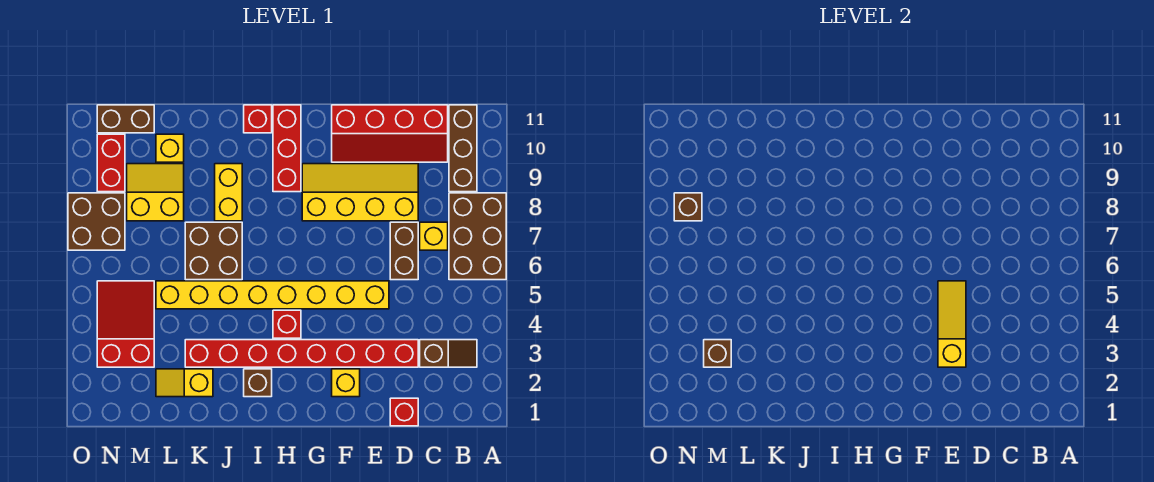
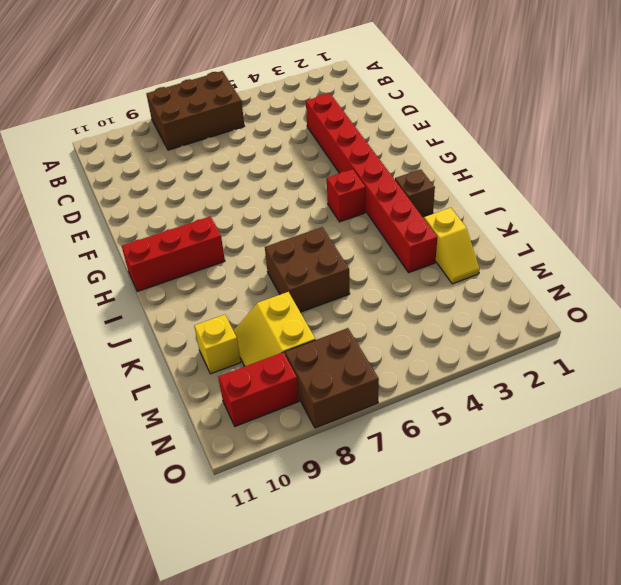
none -> brown slope B3:C3 level 1 top C
none -> brown brick B9:B11 level 1
none -> yellow brick C7 level 1

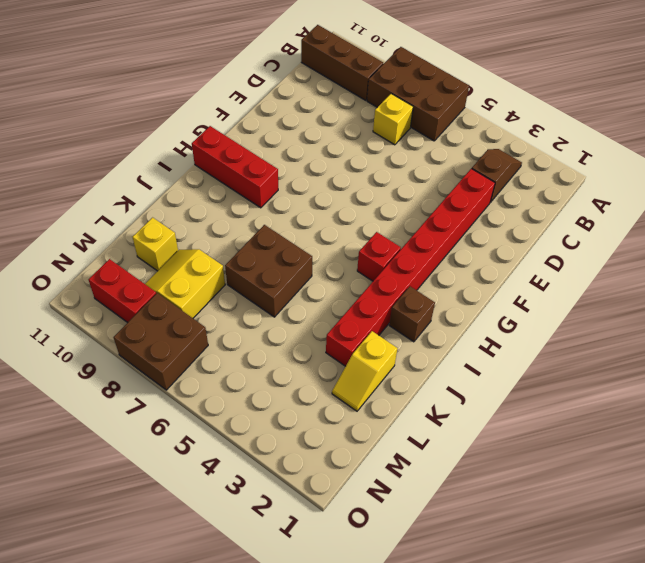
none -> red slope C10:F11 level 1 top 11
none -> red brick D1 level 1
none -> brown brick D6:D7 level 1

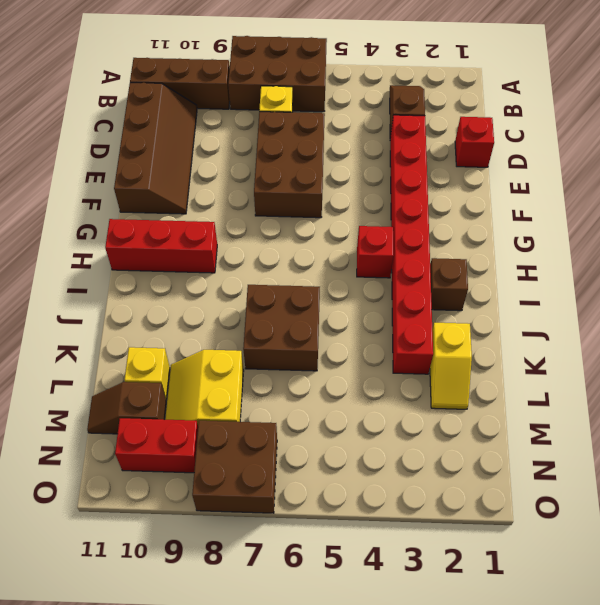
brown slope C10:F11 level 1 top 11 -> red slope C10:F11 level 1 top 11
brown brick D6:F7 level 1 -> brown brick D6:D7 level 1
brown slope M10:M11 level 1 top 10 -> brown brick M11:N11 level 1
none -> yellow slope D8:G9 level 1 top 8
none -> yellow brick E5:L5 level 1
none -> yellow brick F2 level 1

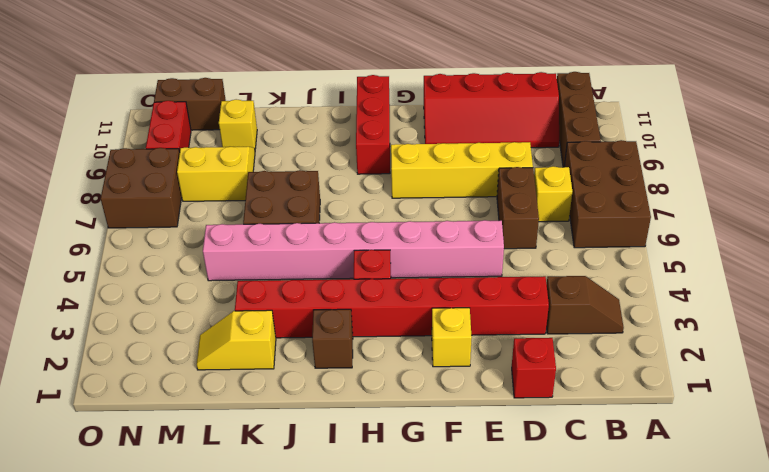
pink brick E5:L5 level 1 -> yellow brick E5:L5 level 1
none -> red brick I11 level 1
none -> yellow brick J8:J9 level 1
none -> red slope M3:N5 level 1 top 3

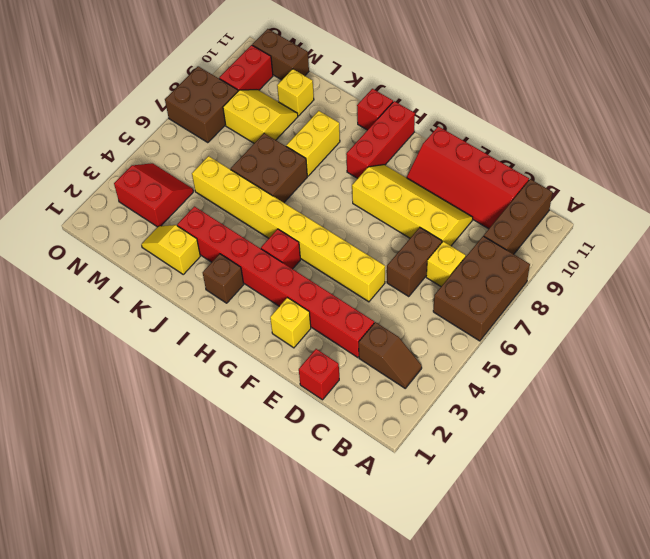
red slope M3:N4 level 1 top 3 -> red slope M3:N5 level 1 top 3
none -> yellow slope E3:E5 level 2 top 3
none -> brown brick M3 level 2
none -> brown brick N8 level 2

